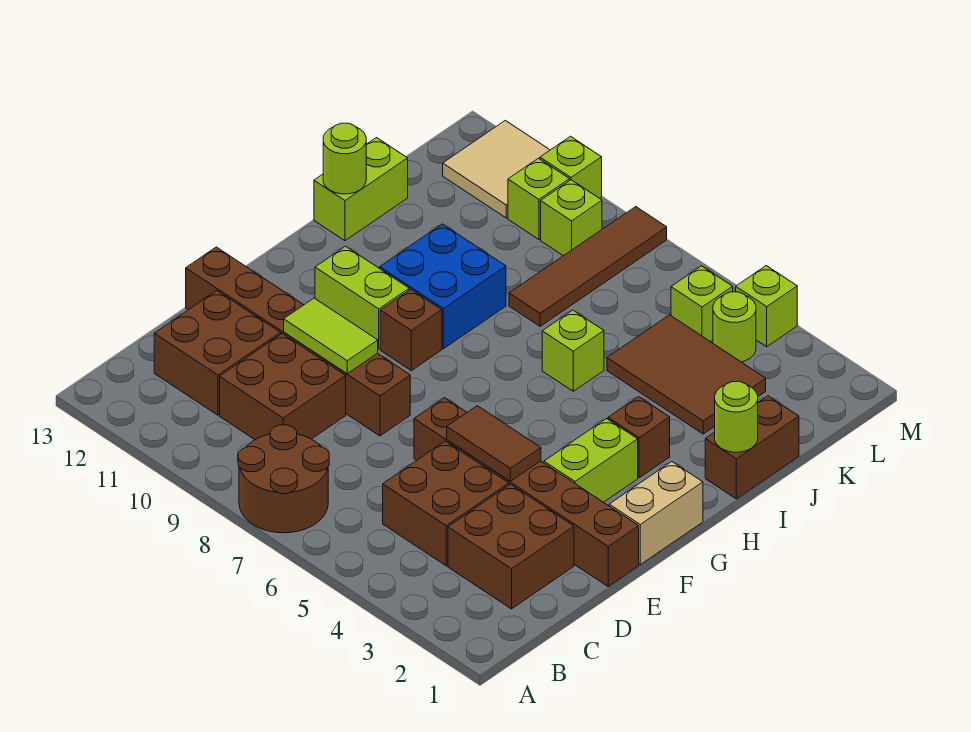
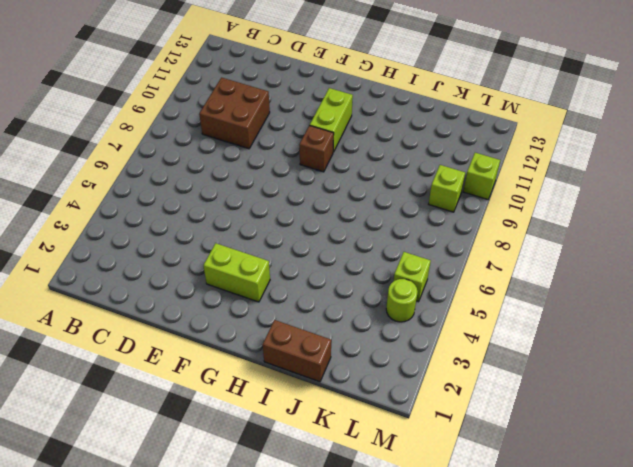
none -> brown round brick A7:B8 level 1
none -> brown brick C2:D3 level 1
none -> brown brick C4:D5 level 1

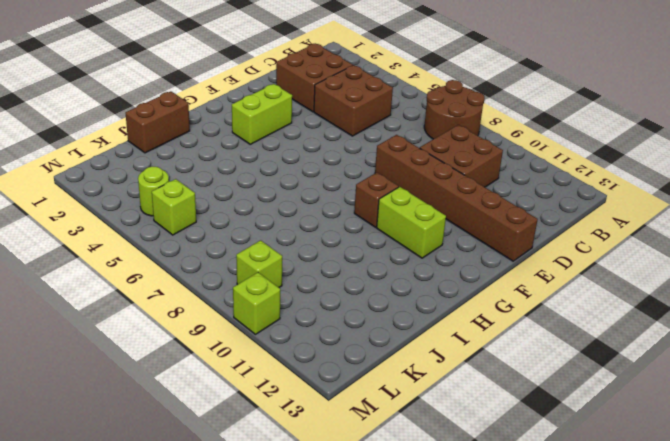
none -> brown brick C11:D12 level 1
none -> brown brick E1:E6 level 1
none -> tan brick F1:G1 level 1

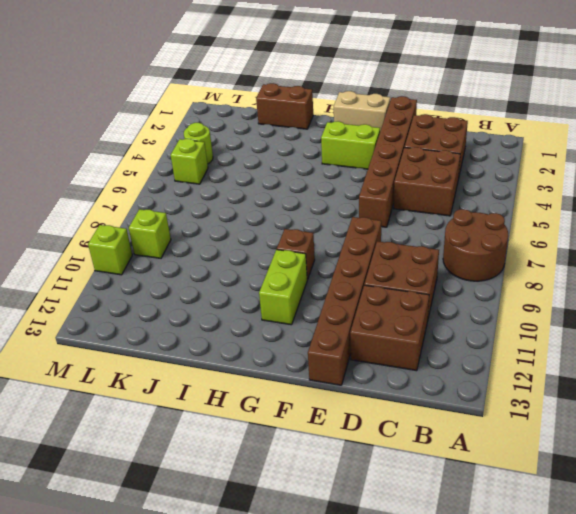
none -> brown brick H3 level 1
none -> blue brick H9:I10 level 1
none -> lime brick I6 level 1

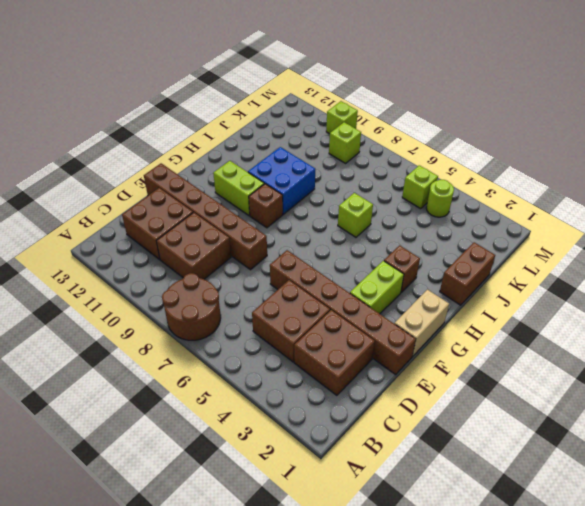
none -> lime brick I13:J13 level 1
none -> brown tile J3:K5 level 1
none -> brown tile J8:M8 level 1

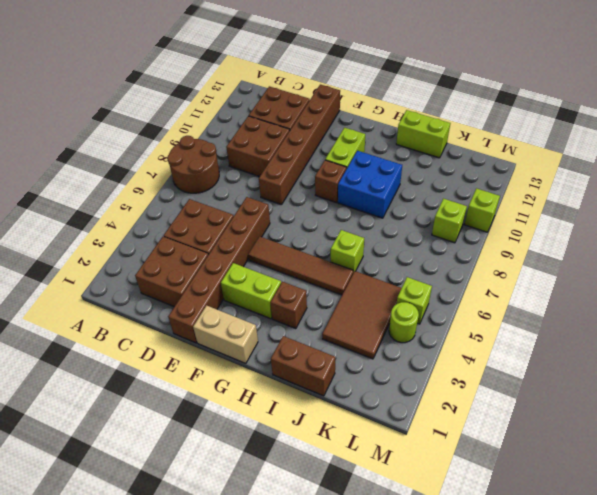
brown tile F5:I5 level 1 -> brown tile J8:M8 level 1
none -> lime brick L10 level 1
none -> tan tile L11:M12 level 1
none -> lime brick M4 level 1

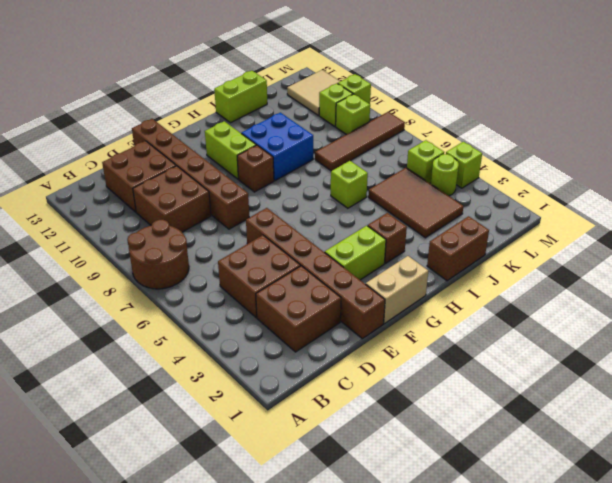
none -> brown tile E4:E5 level 2
none -> lime tile E9:E10 level 2
none -> lime round brick I1 level 2

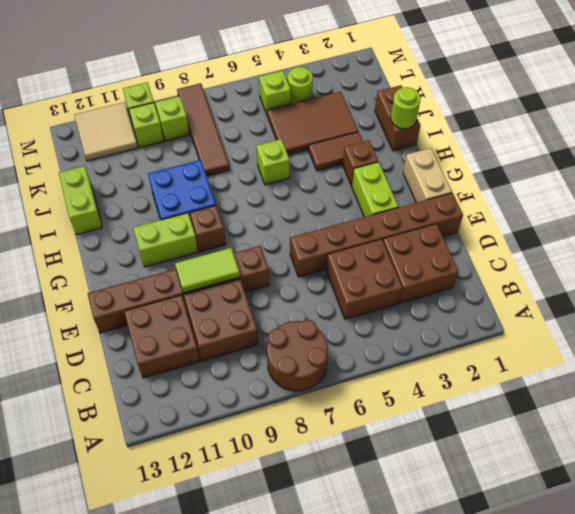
brown tile I3:I4 level 1 -> brown tile E4:E5 level 2
none -> lime brick M4 level 1
none -> lime round brick I13 level 2

